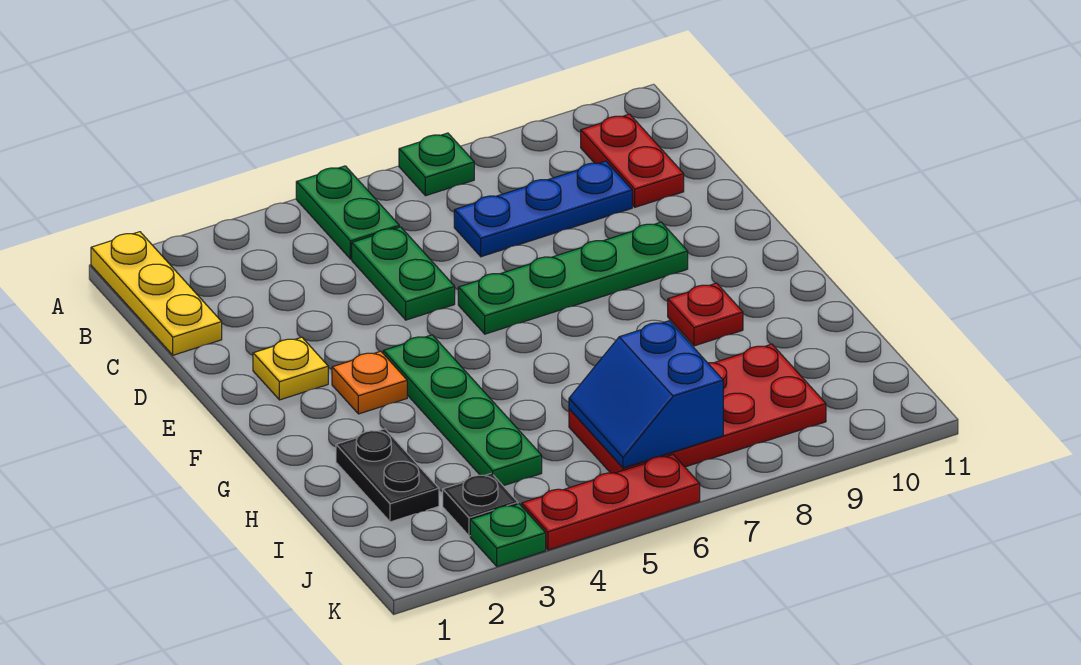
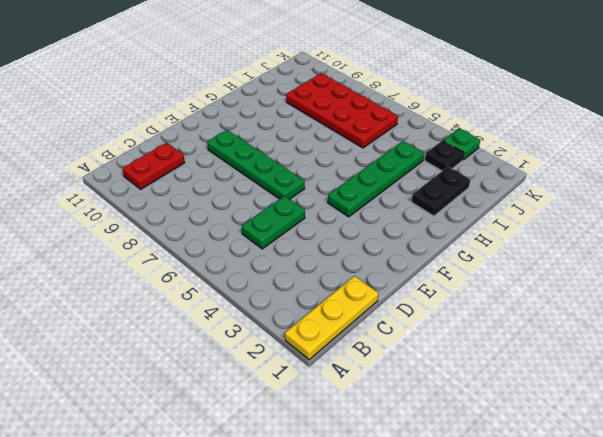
none -> green plate A5:B5 level 1
none -> green plate A7 level 1
none -> blue plate C7:C9 level 1

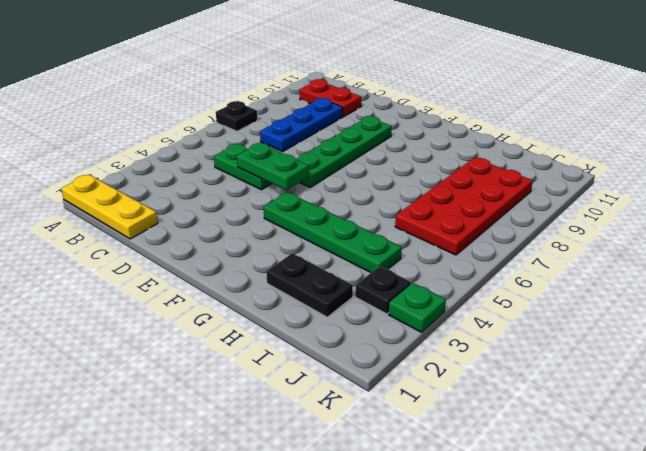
black plate A7 level 1 -> green plate A7 level 1
green plate D5:E5 level 2 -> green plate A5:B5 level 1
none -> yellow plate E2 level 1
none -> orange plate F3 level 1
none -> red plate G9 level 1

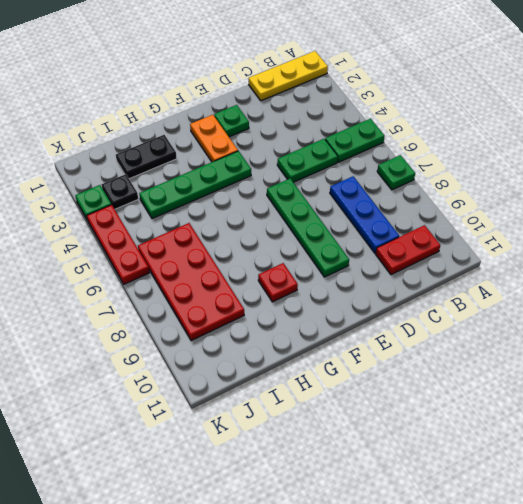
green plate E2 level 1 -> yellow plate E2 level 1
orange plate F2:F3 level 1 -> orange plate F3 level 1
none -> blue slope I6:J7 level 2 top 7

